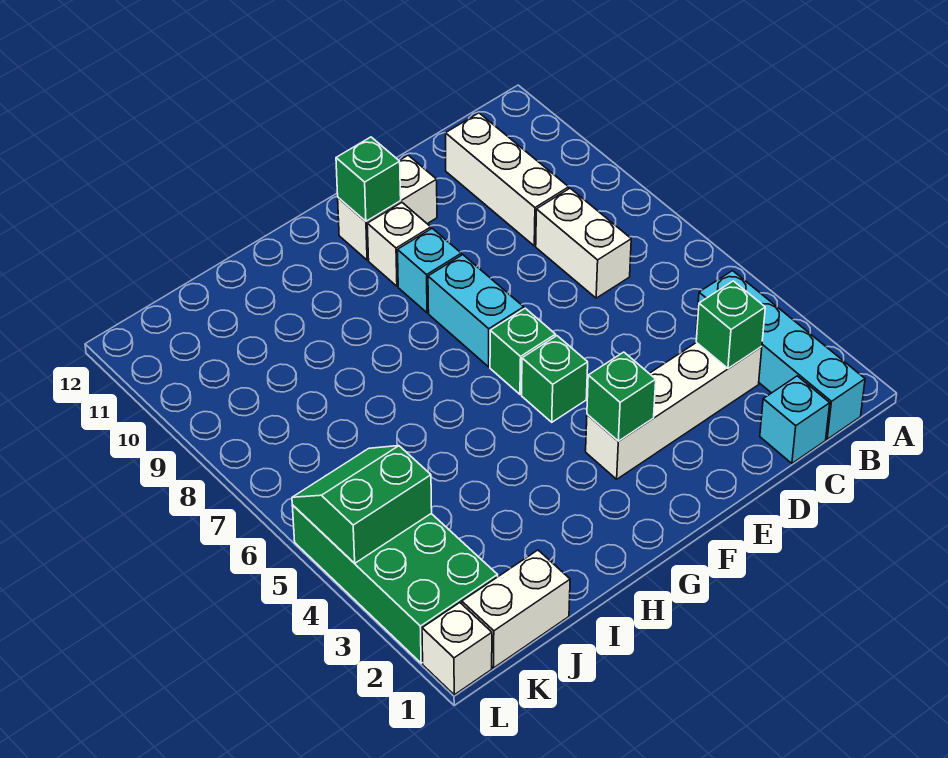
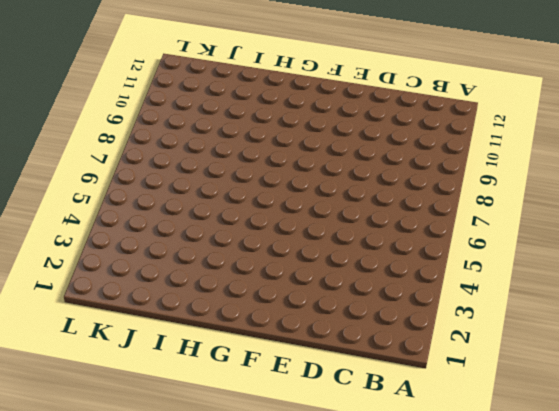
none -> cyan brick B1:B4 level 1
none -> cyan brick C1 level 1
none -> white brick C3:F3 level 1

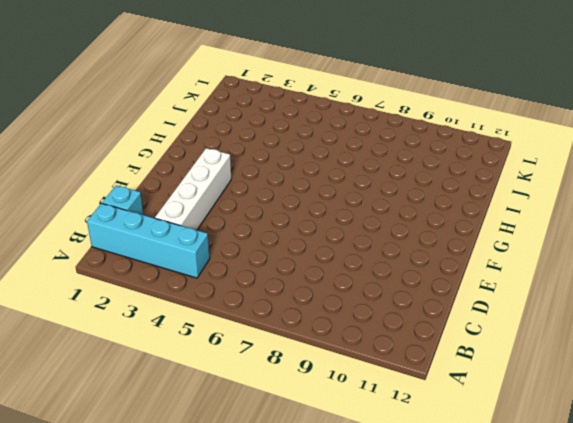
none -> white brick C7:C8 level 1
none -> white brick C9:C11 level 1
none -> white brick E11:F11 level 1

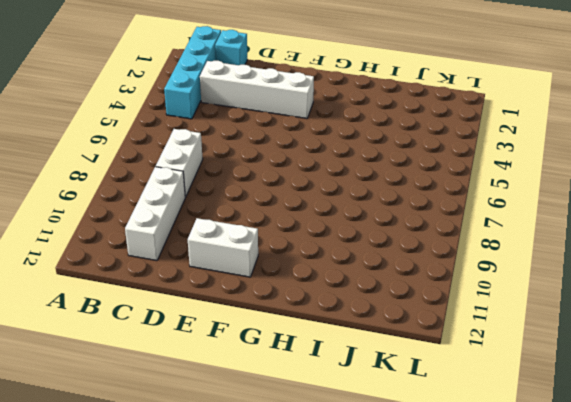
none -> green brick F5 level 1
none -> green brick F6 level 1
none -> cyan brick F7:F8 level 1

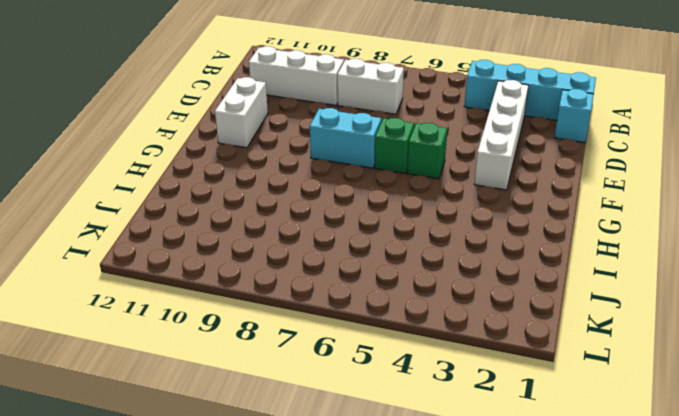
none -> cyan brick F9 level 1
none -> white brick F10 level 1
none -> white brick J1:K1 level 1

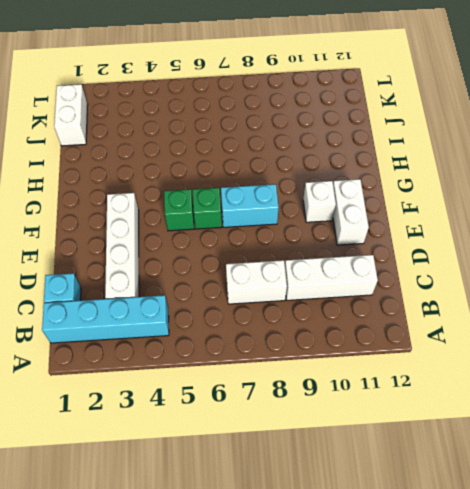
none -> cyan brick F9 level 1
none -> green brick K2:L5 level 1
none -> white brick L1 level 1

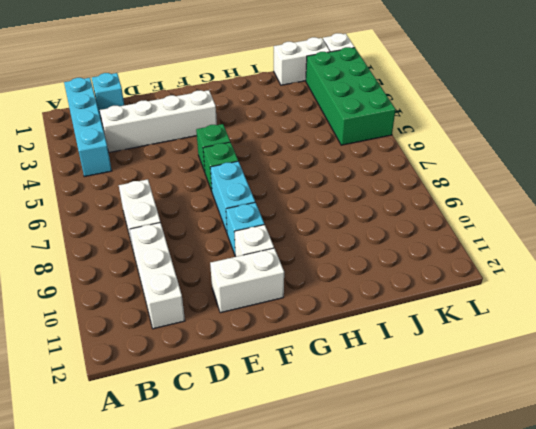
none -> green brick C3 level 2
none -> green brick F3 level 2
none -> green brick F11 level 2

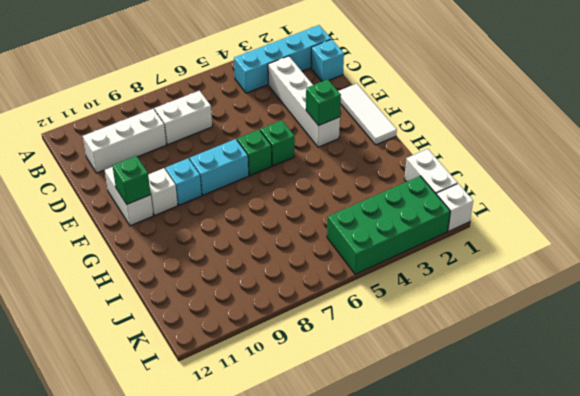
white tile E1:G1 level 1 -> none
none -> green brick C3 level 2
none -> green slope K4:L5 level 2 top 4

